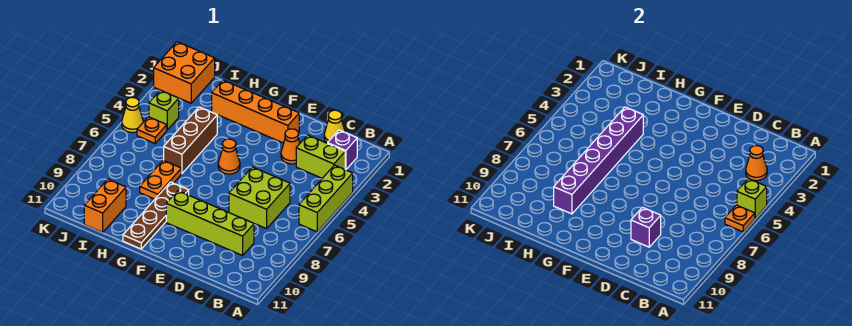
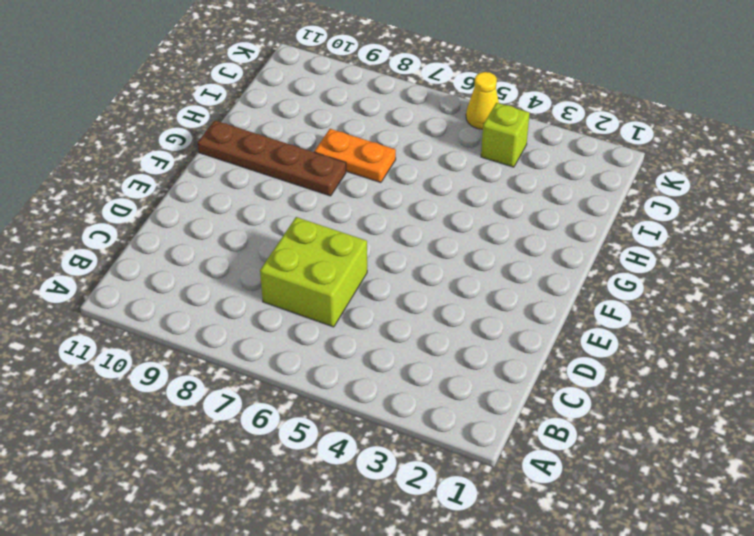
none -> lime brick A4:A6 level 1
none -> purple brick B2 level 1
none -> lime brick B3:C3 level 1

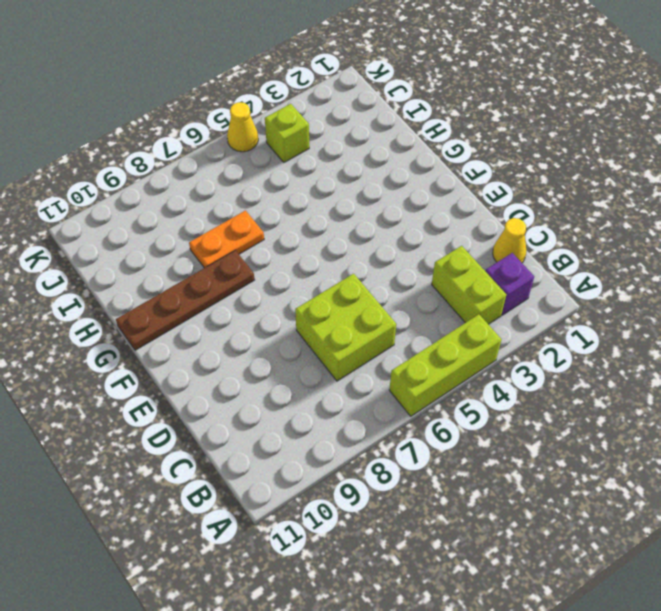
none -> lime brick C9:F9 level 1
none -> orange cone D3 level 1
none -> orange brick E2:H2 level 1

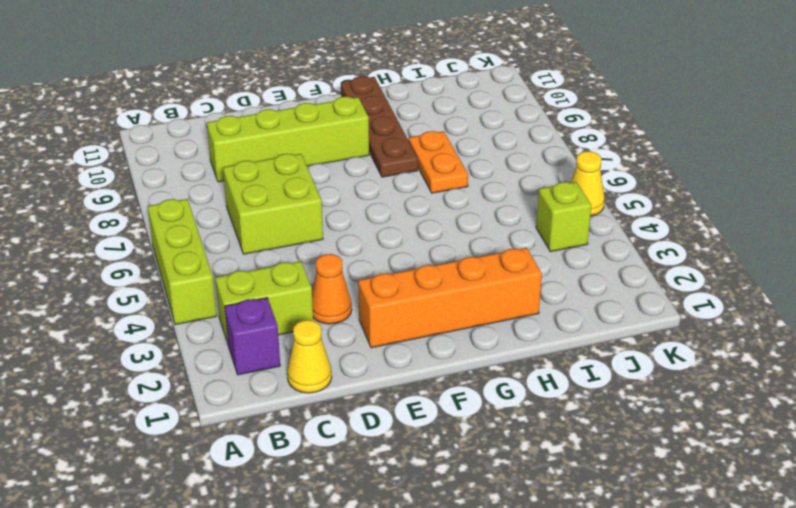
none -> orange cone F5 level 1
none -> brown brick H4:H6 level 1
none -> orange brick I10:I11 level 1

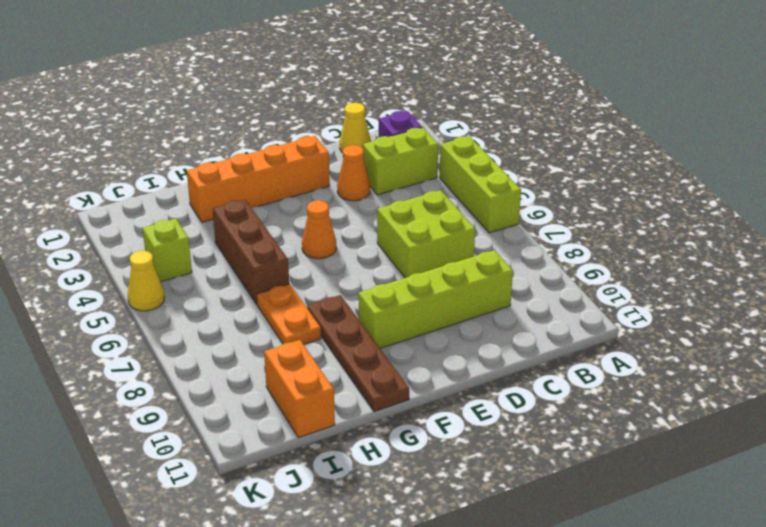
none -> orange brick J1:K2 level 1
none -> orange plate J5 level 1
none -> lime brick A5 level 2

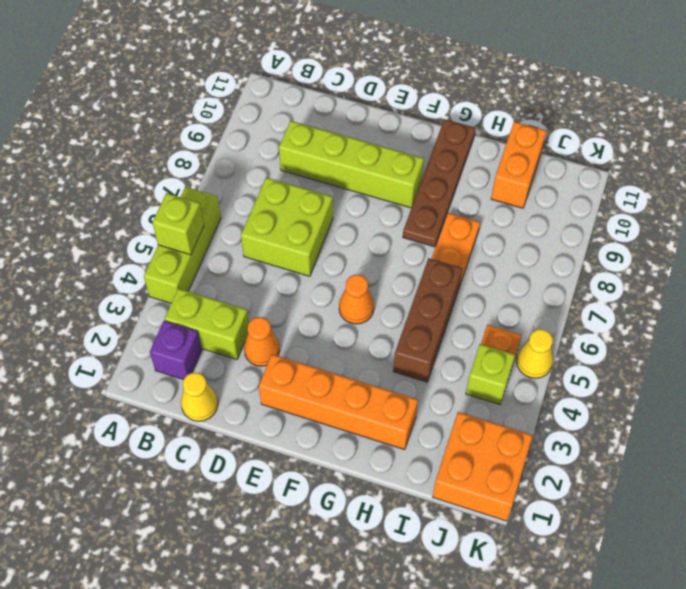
none -> orange plate A6 level 2
none -> orange cone B3 level 2
none -> purple brick D9 level 2

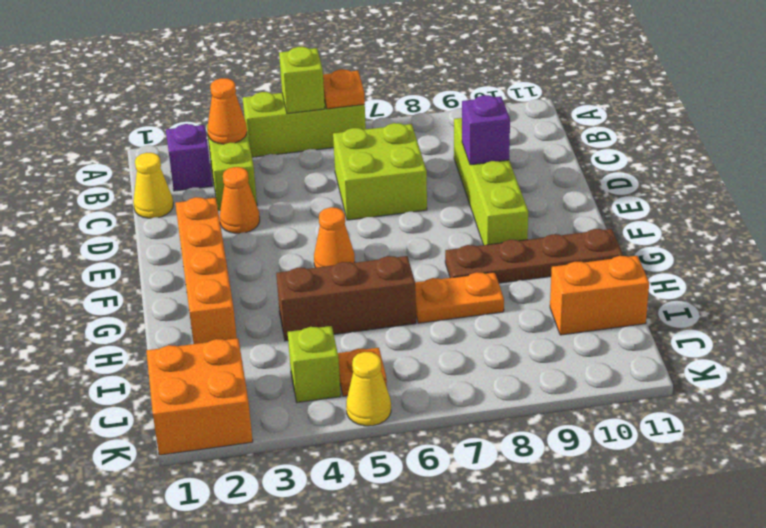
none -> purple brick H4:H9 level 2

